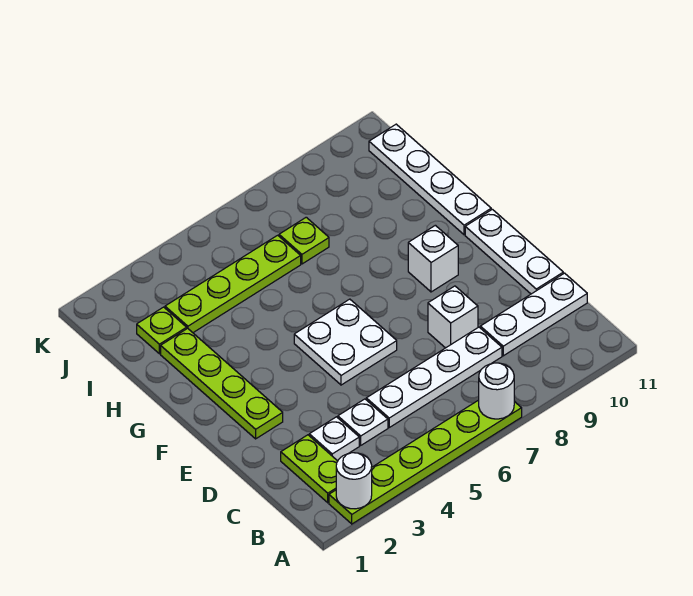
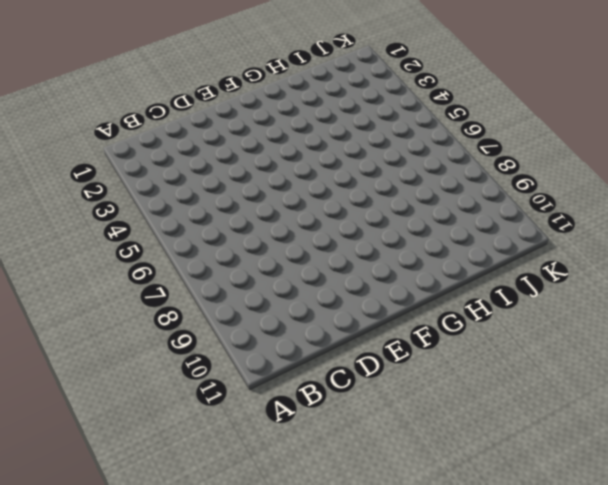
none -> lime plate A2:A7 level 1
none -> lime plate B2:C2 level 1
none -> white plate C3 level 1

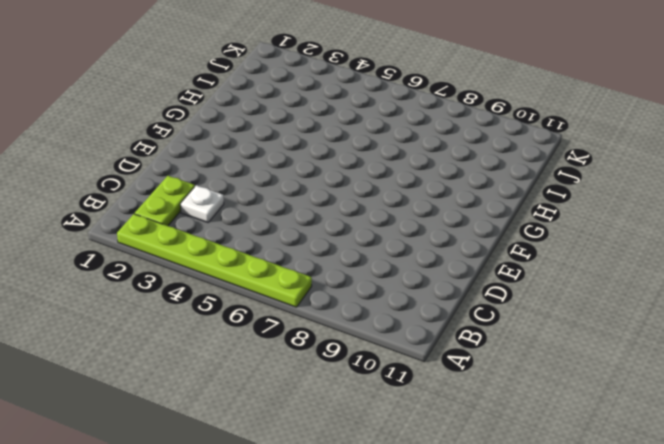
none -> white plate C4 level 1
none -> white plate C5:C8 level 1
none -> white plate C9:C11 level 1

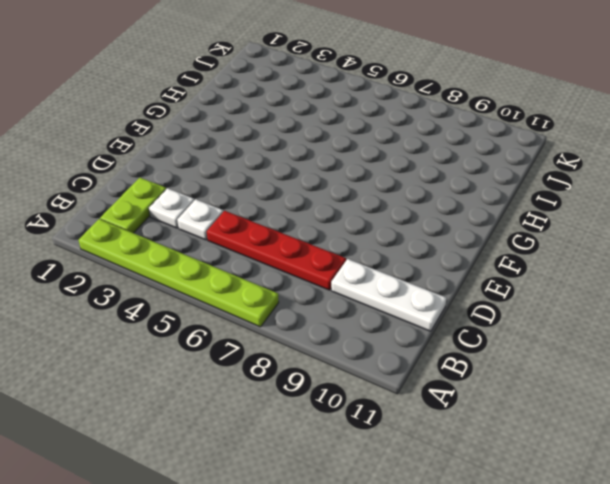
red plate C5:C8 level 1 -> white plate C5:C8 level 1
none -> white brick D8 level 1
none -> white plate D11:F11 level 1
none -> lime plate E2:H2 level 1

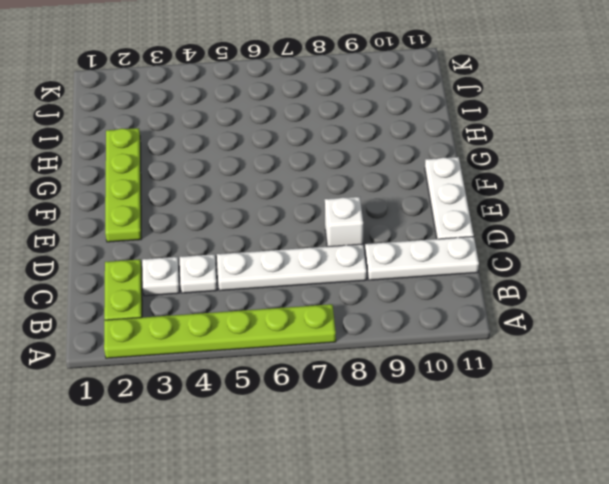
none -> white plate E5:F6 level 1
none -> white brick F9 level 1
none -> white plate G11:J11 level 1

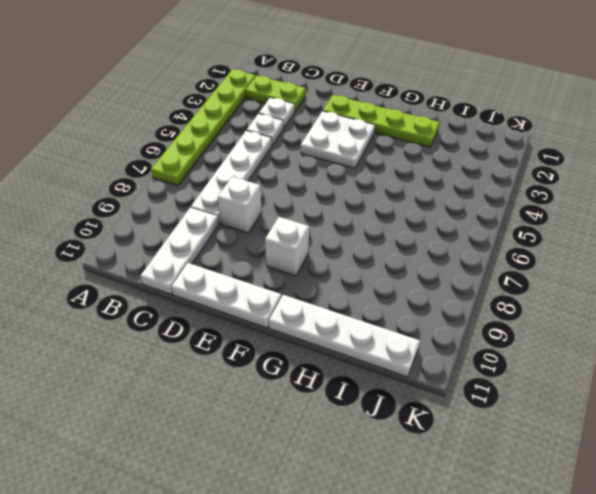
white plate E3:F4 level 1 -> white plate E5:F6 level 1
none -> lime plate I2 level 1
none -> lime plate I3:I6 level 1
none -> lime plate I7 level 1

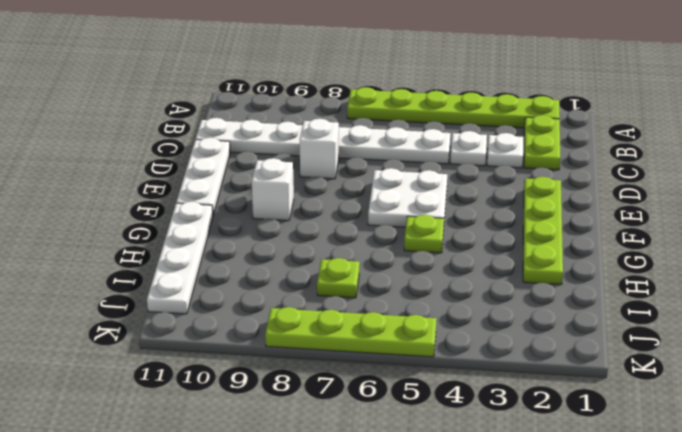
lime plate G5 level 1 -> lime plate I2 level 1
lime plate K5:K8 level 1 -> lime plate I3:I6 level 1
none -> white round brick A2 level 2
none -> white round brick A7 level 2

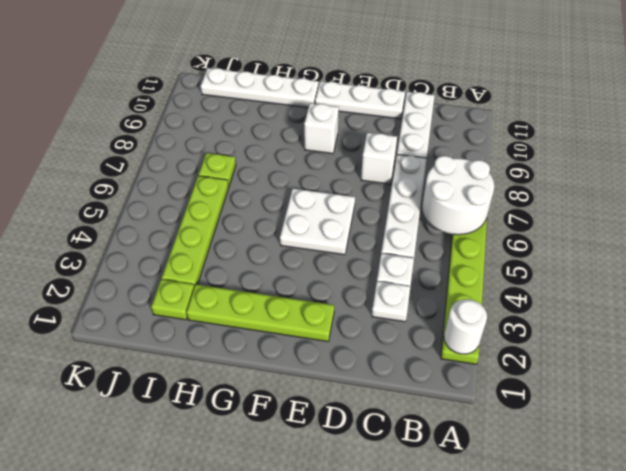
white round brick A6:B7 level 2 -> white round brick A7 level 2
none -> lime plate B2:C2 level 1

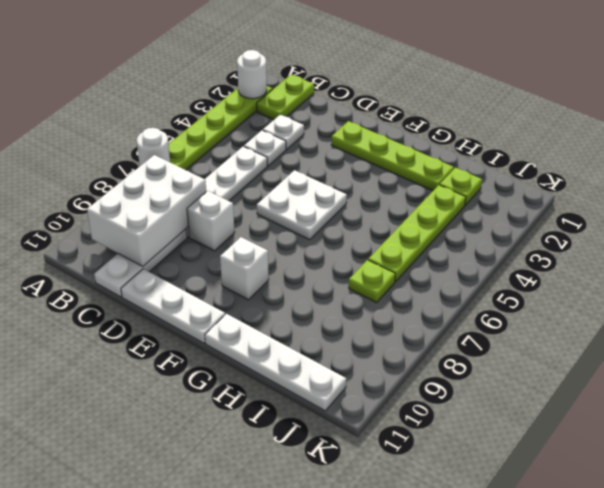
lime plate B1:B2 level 1 -> lime plate B2:C2 level 1
white brick B8:C10 level 2 -> none

